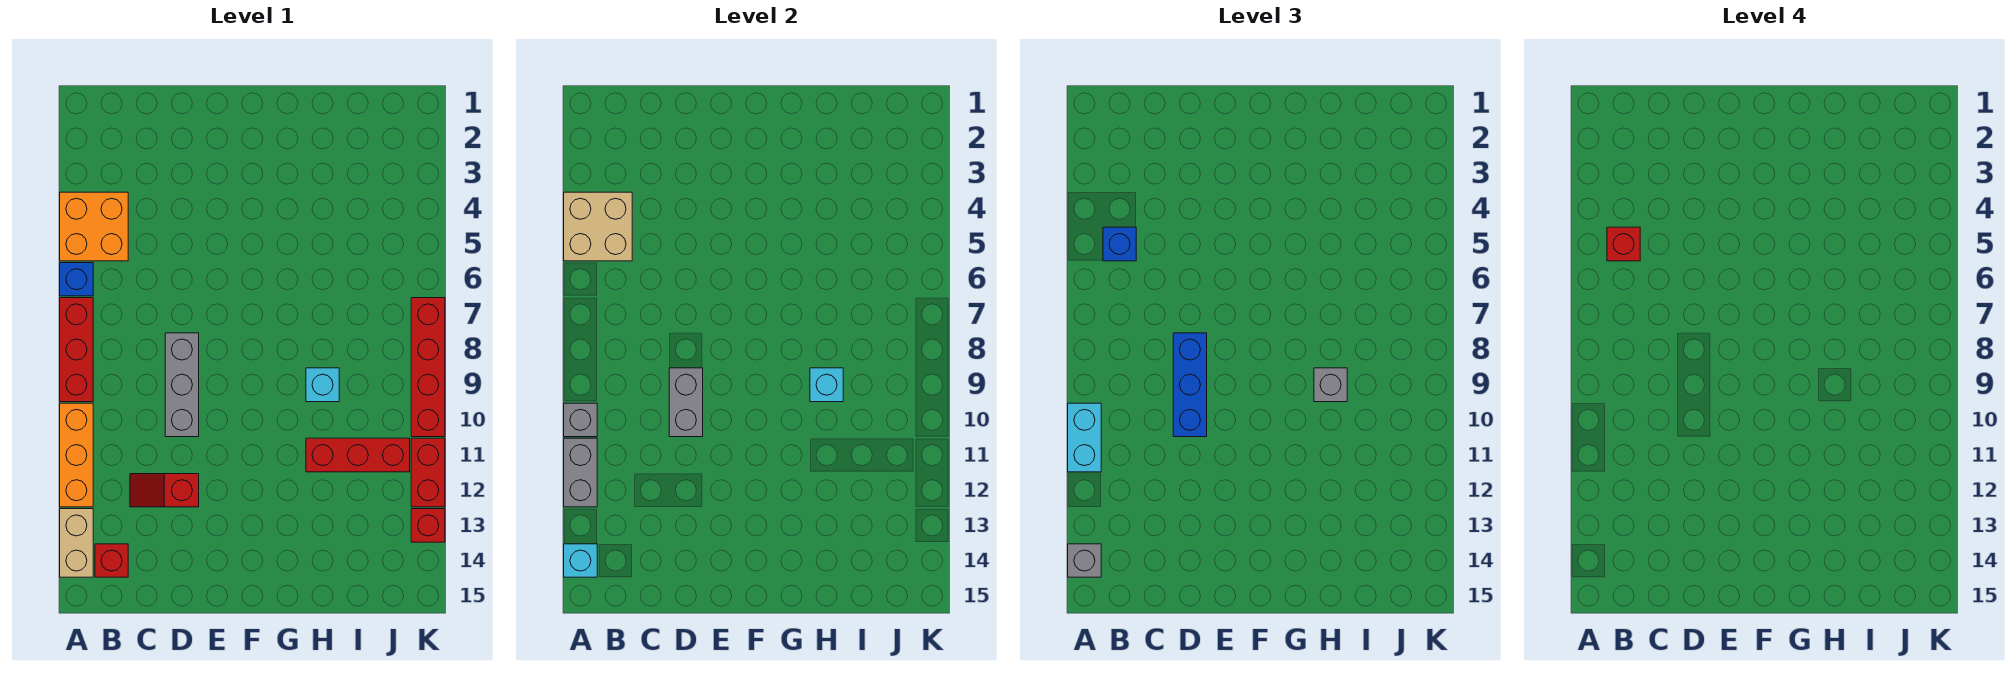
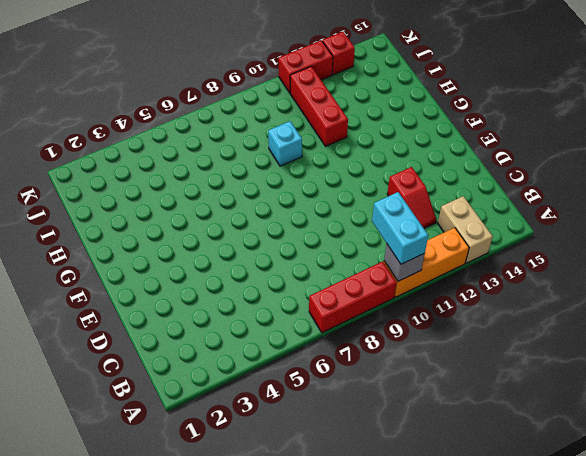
cyan brick A10:B10 level 3 -> cyan brick A10:A11 level 3
tan brick A13:B13 level 1 -> tan brick A13:A14 level 1
none -> orange brick A4:B5 level 1
none -> blue brick A6 level 1
none -> red brick B14 level 1

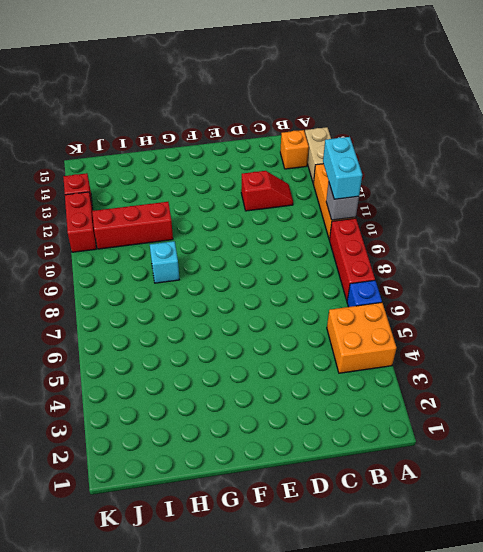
orange brick B14 level 1 -> red brick B14 level 1
none -> grey brick D8:D10 level 1
none -> red brick K7:K10 level 1
none -> tan brick A4:B5 level 2

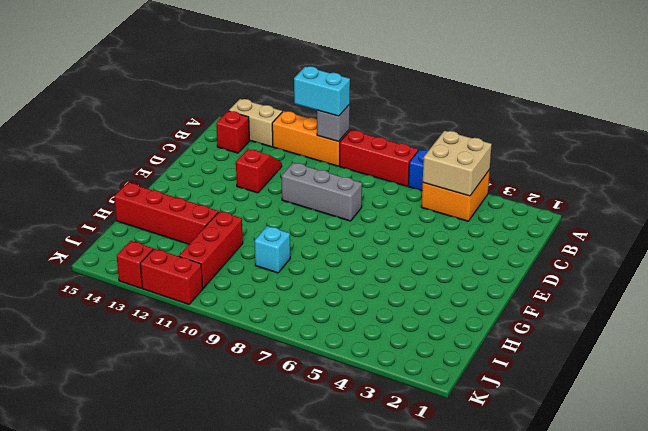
red brick H12:H15 level 1 -> red brick K7:K10 level 1
none -> grey brick A11:A12 level 2
none -> cyan brick A14 level 2
none -> grey brick D9:D10 level 2

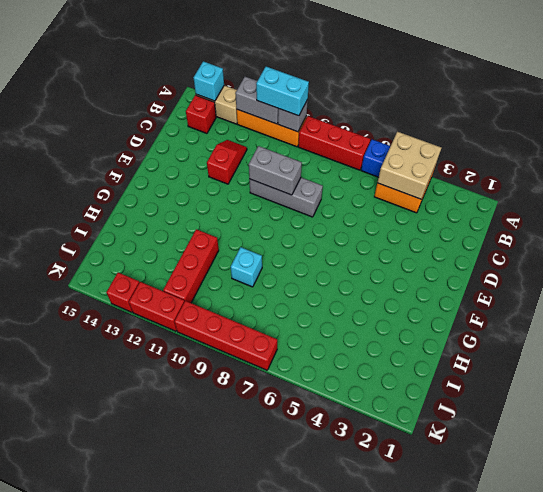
none -> cyan brick H9 level 2
none -> grey brick A14 level 3
none -> blue brick B5 level 3

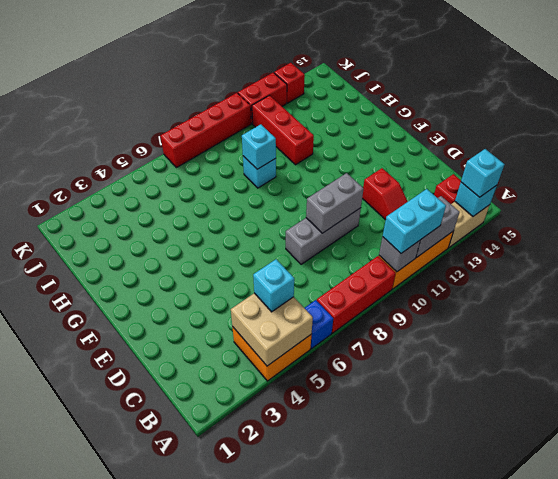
cyan brick A14 level 3 -> grey brick A14 level 3
cyan brick B5 level 3 -> blue brick B5 level 3
none -> blue brick D8:D10 level 3
none -> grey brick H9 level 3
none -> red brick B5 level 4

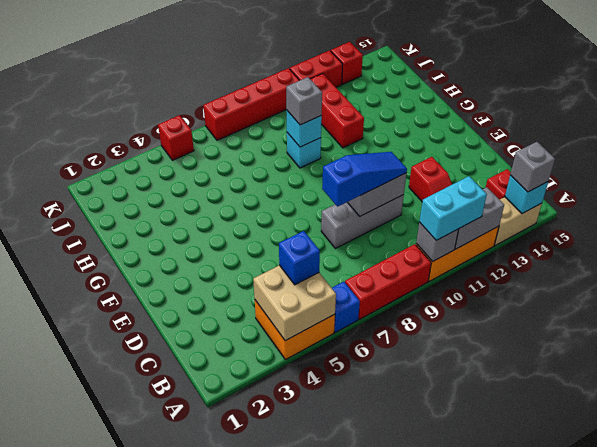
blue slope D8:D10 level 3 top 8 -> blue brick D8:D10 level 3
red brick K5 level 1 -> red brick B5 level 4

